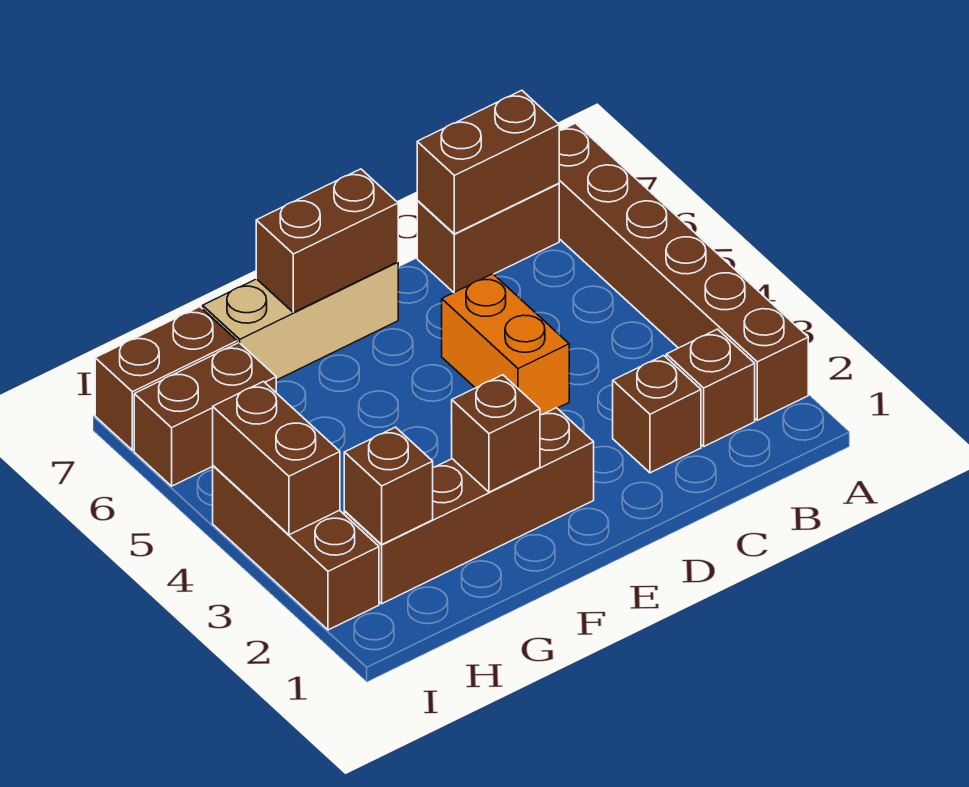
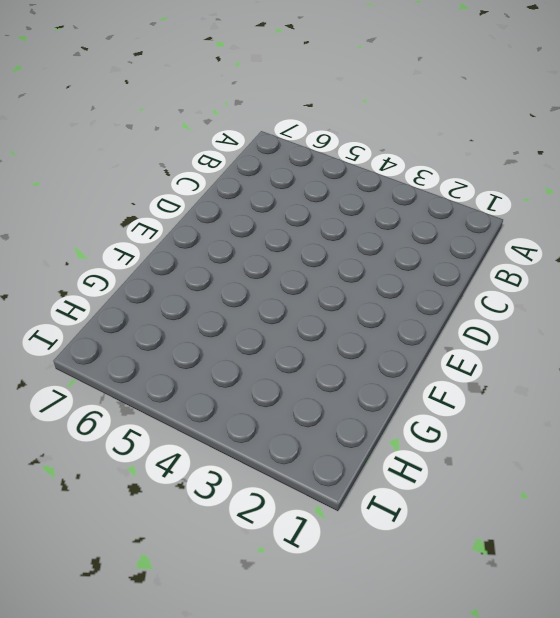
none -> brown brick A2:A7 level 1
none -> brown brick B2 level 1
none -> brown brick B7:C7 level 1

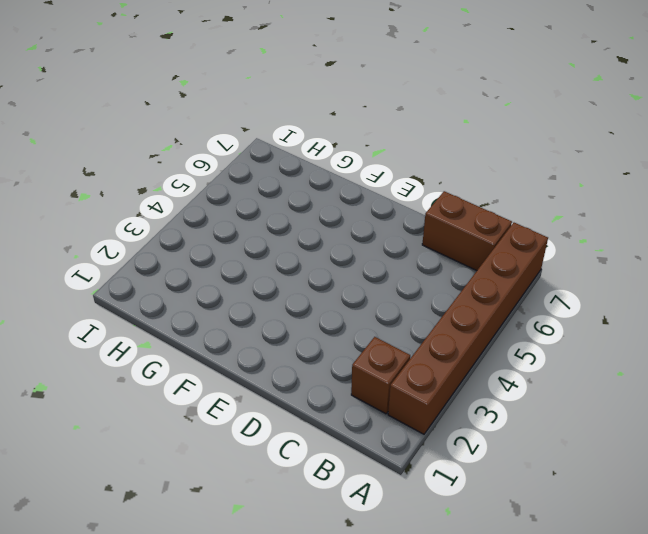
none -> brown brick C2 level 1
none -> orange brick D4:D5 level 1
none -> brown brick E2:H2 level 1

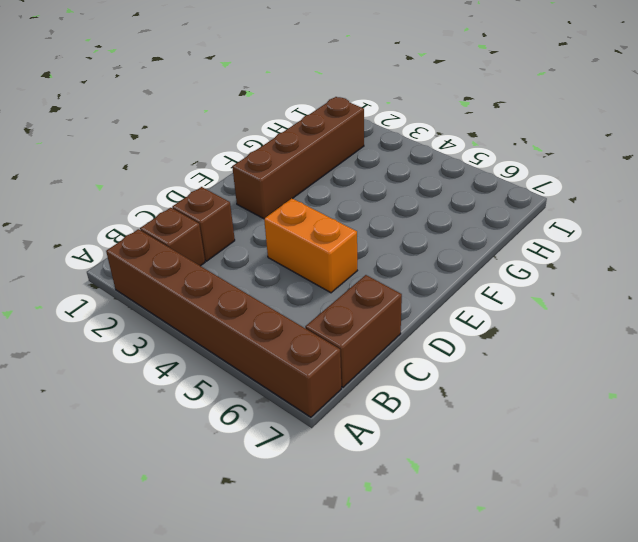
none -> tan brick E7:G7 level 1
none -> brown brick H6:I6 level 1
none -> brown brick H7:I7 level 1

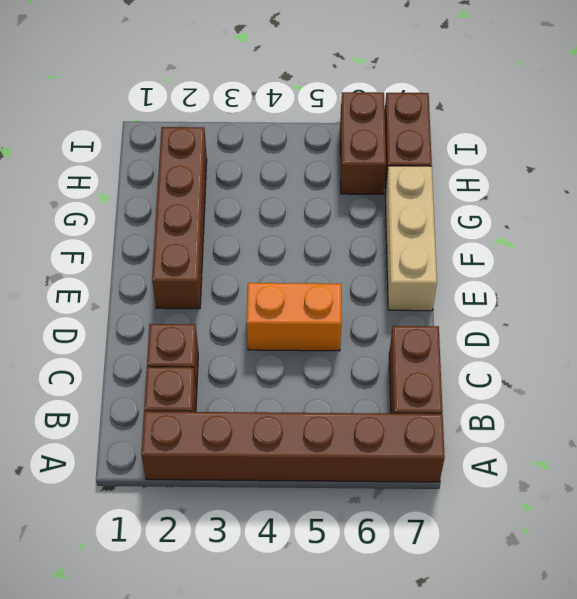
none -> brown brick I2:I4 level 1
none -> brown brick B7:C7 level 2
none -> brown brick E7:F7 level 2

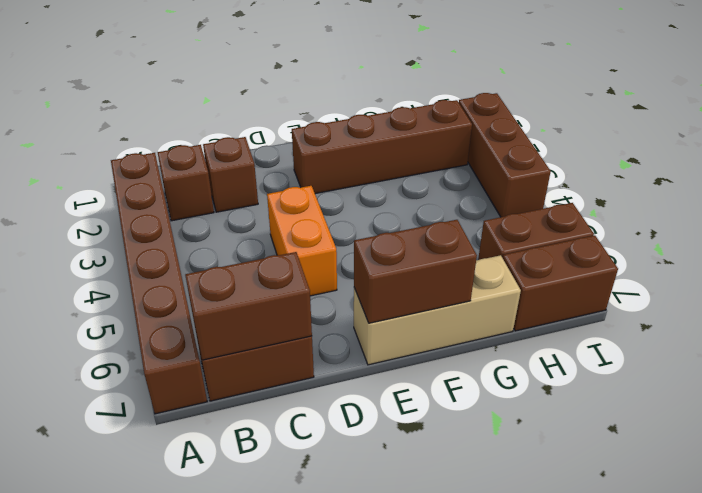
none -> brown brick F2 level 2
none -> brown brick H2 level 2
none -> brown brick I3:I4 level 2

